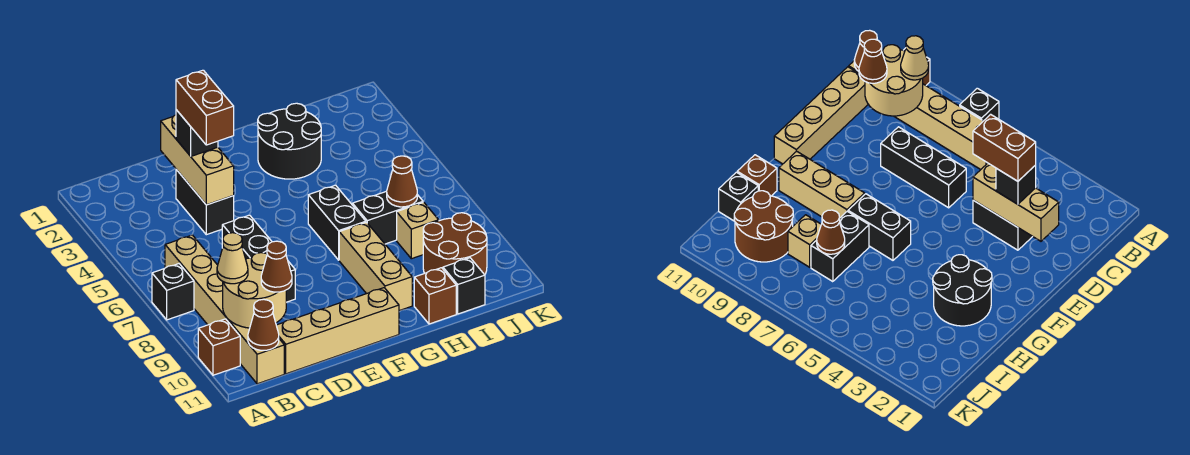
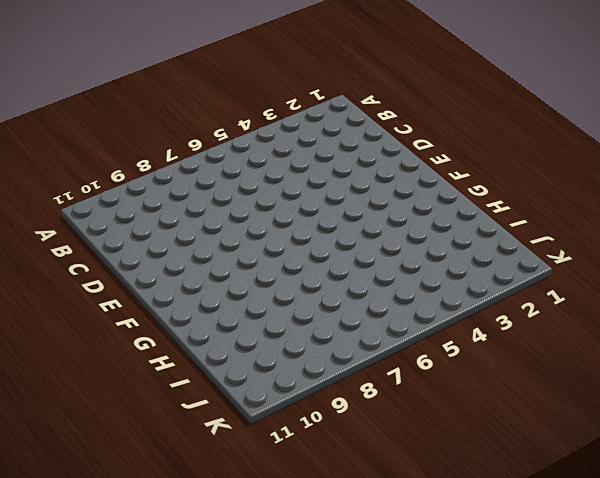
none -> black brick A7 level 1
none -> brown brick A10 level 1
none -> tan brick B6:B11 level 1

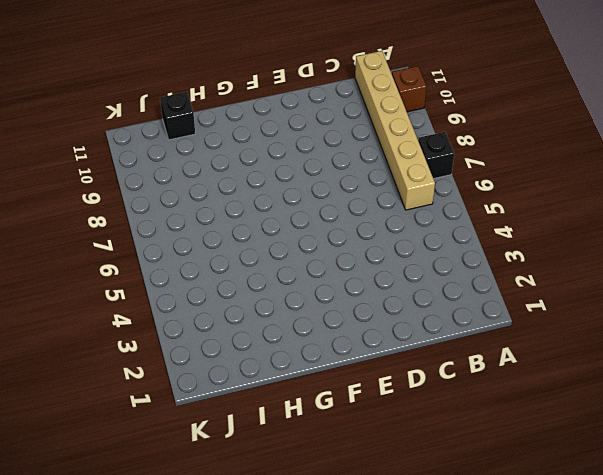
none -> tan brick C11:F11 level 1
none -> black brick D3:D4 level 1
none -> black brick D6:D8 level 1

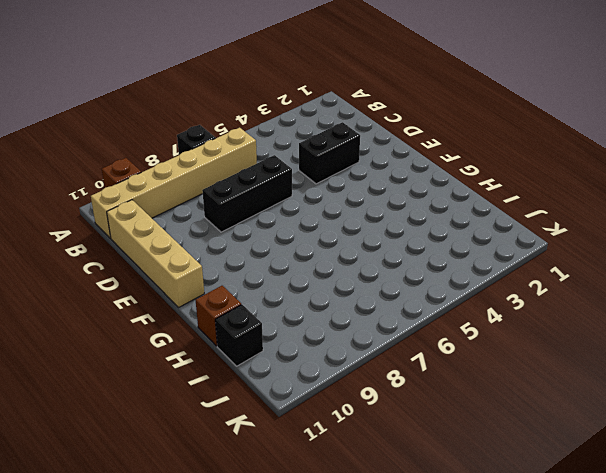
none -> black round brick G2:H3 level 1
none -> black brick G6:G7 level 1
none -> tan brick G8:G10 level 1

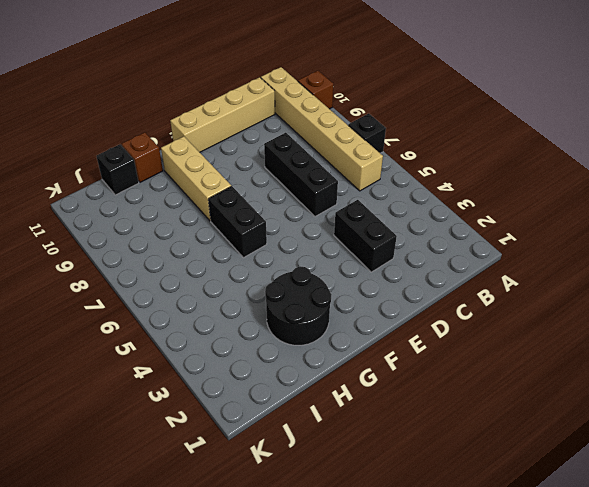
none -> black brick H7:I7 level 1
none -> tan brick I8 level 1
none -> brown round brick I9:J10 level 1

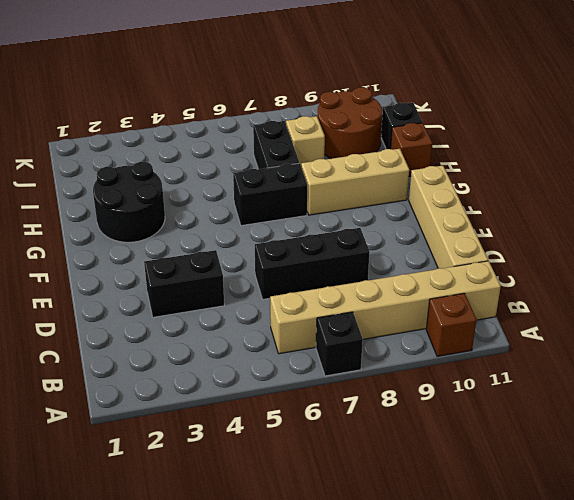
none -> tan round brick B9:C10 level 2
none -> brown cone B11 level 2
none -> tan brick D2:D4 level 2

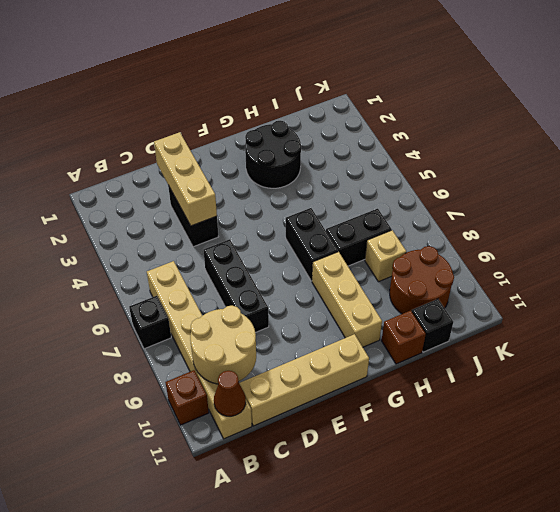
none -> brown cone I7 level 2
none -> tan cone B9 level 3
none -> brown cone C10 level 3

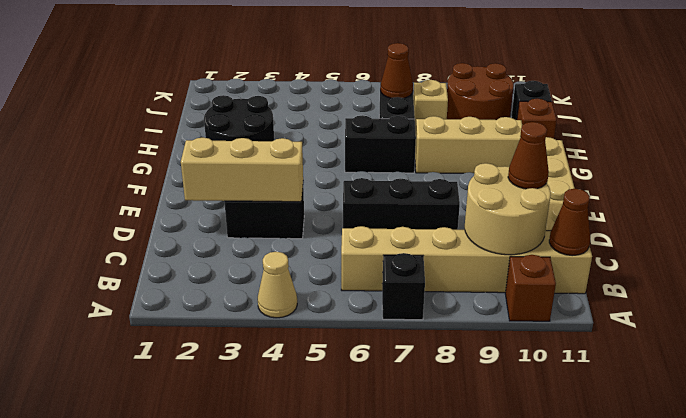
tan cone A4 level 1 -> tan cone B9 level 3
none -> black brick D3 level 3
none -> brown brick D3:D4 level 4

